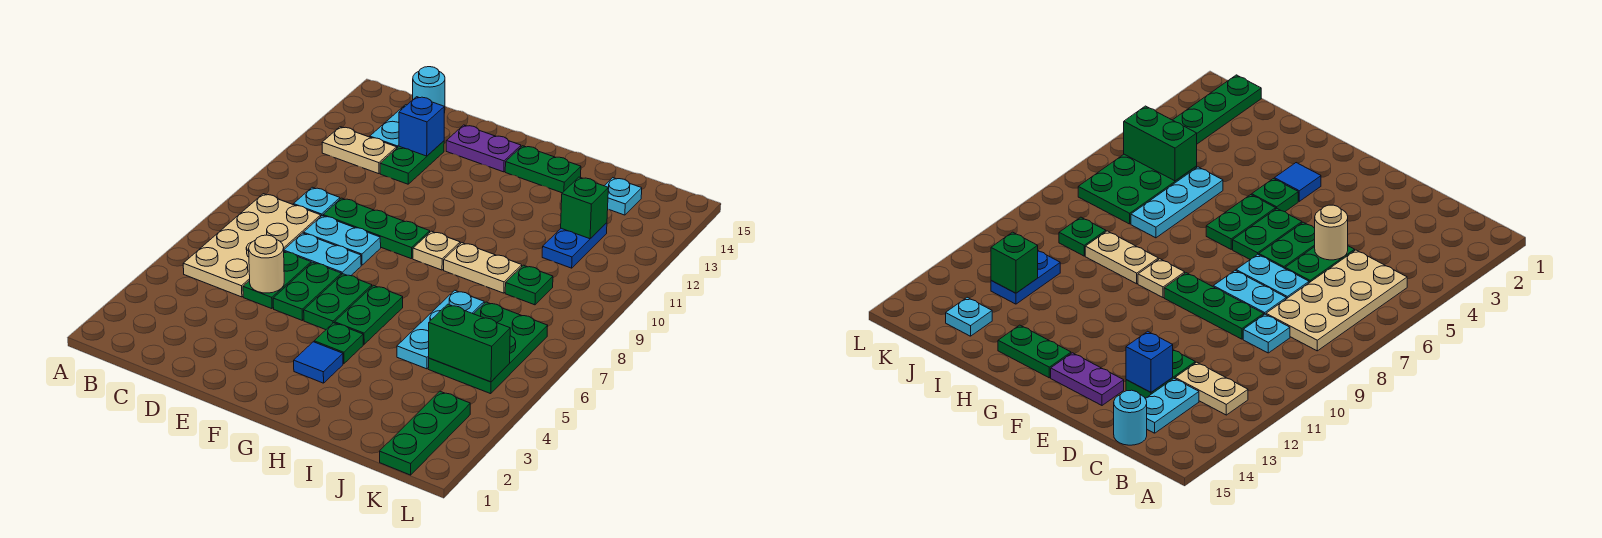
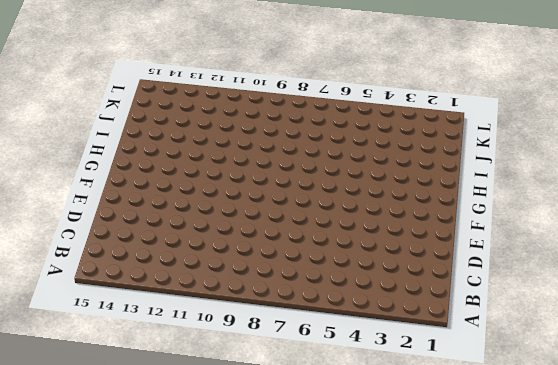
none -> tan plate B5:C8 level 1
none -> tan plate B12:C12 level 1
none -> cyan plate C9 level 1

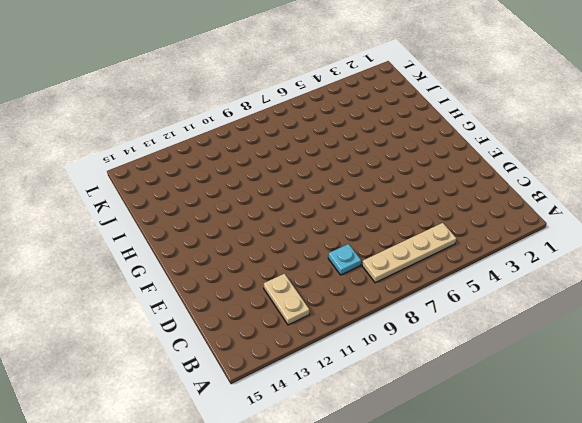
tan plate B5:B8 level 1 -> tan plate B5:C8 level 1
none -> cyan plate C13:C14 level 1
none -> cyan round brick C15 level 1
none -> green plate D5:D6 level 1

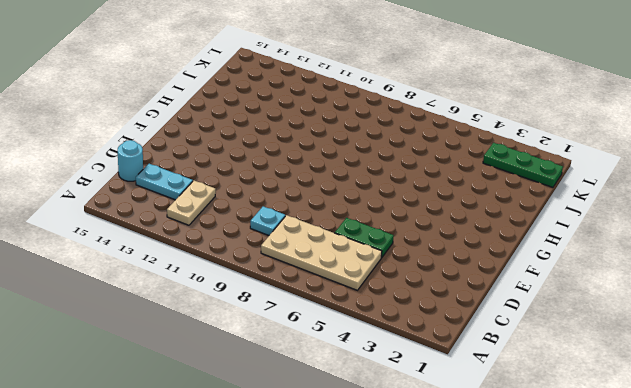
none -> cyan plate D7:E7 level 1
none -> cyan plate D8:E8 level 1
none -> green plate D9:F9 level 1

